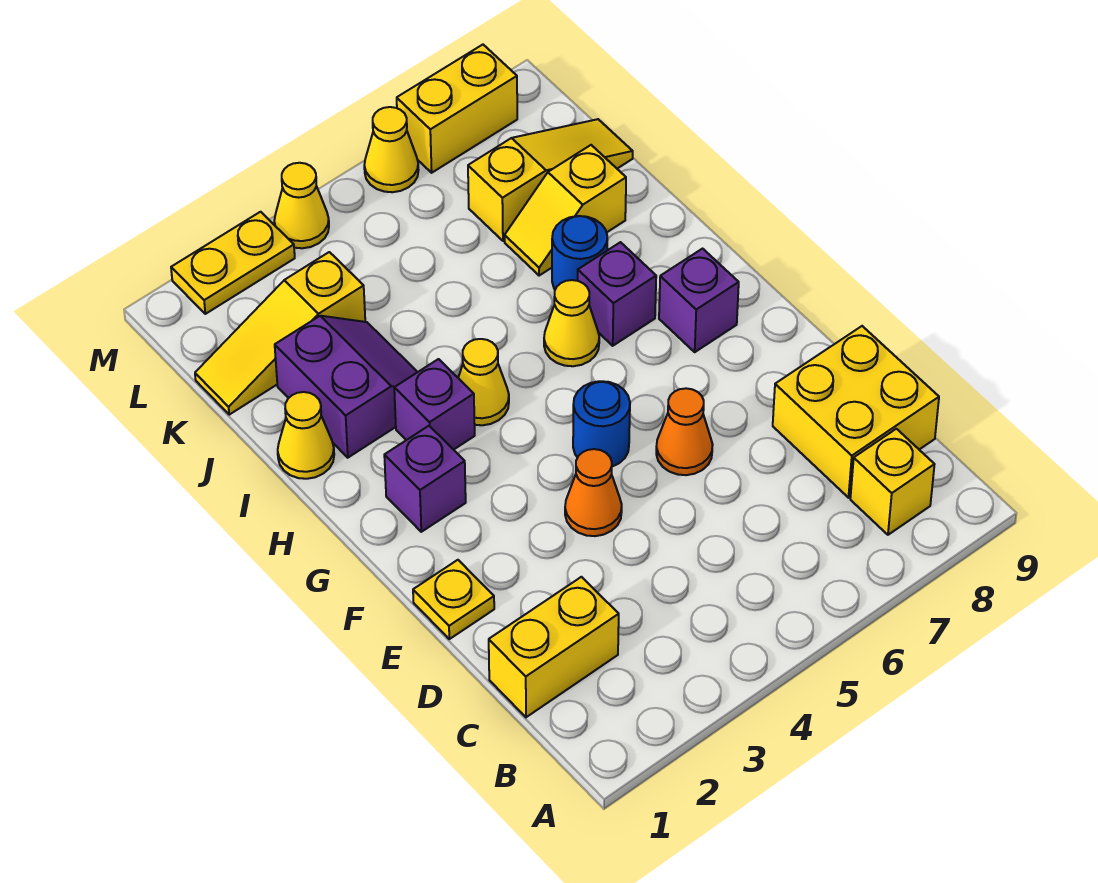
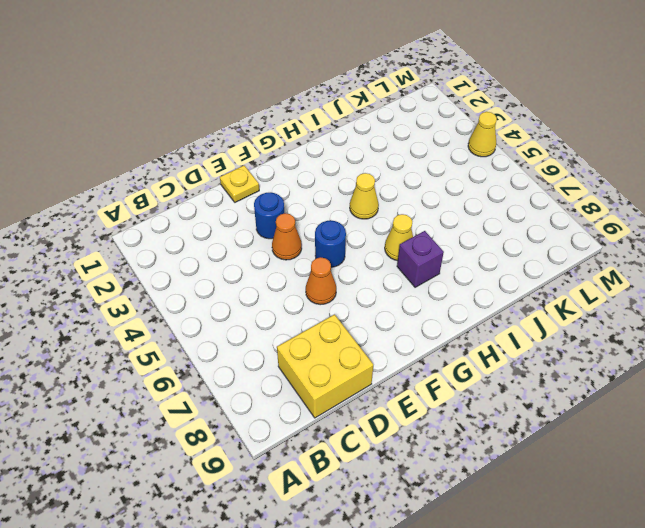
blue round brick E3 level 1 -> blue round brick I7 level 1
none -> yellow brick B8 level 1
none -> yellow brick C1:C2 level 1
none -> purple brick G2 level 1

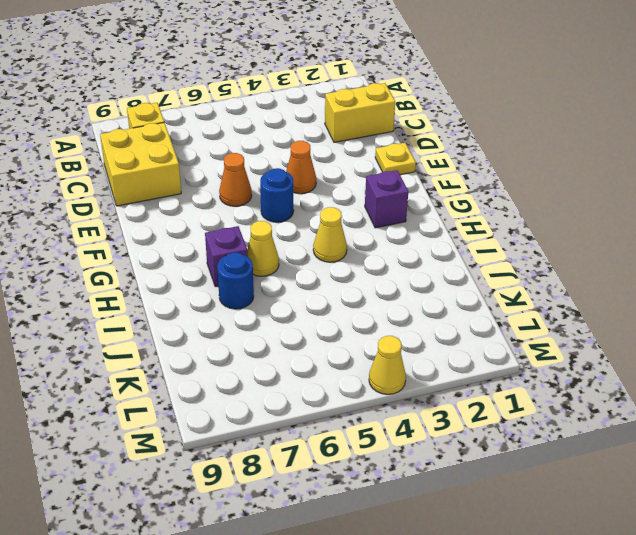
none -> purple brick G8 level 1
none -> purple brick H3 level 1
none -> yellow cone I1 level 1

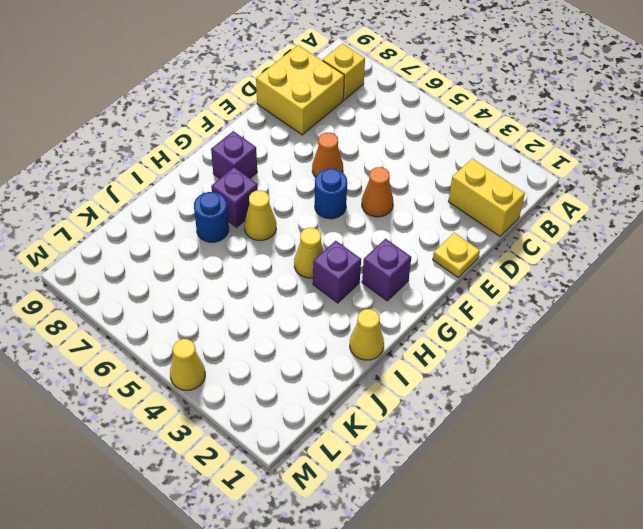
none -> purple slope I2:J3 level 1 top 2
none -> yellow slope J7:J8 level 1 top 8
none -> yellow slope K1:K3 level 1 top 3

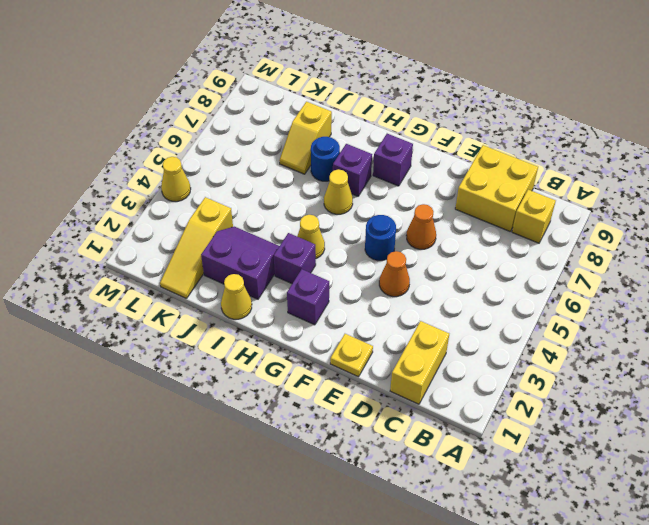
none -> yellow slope K7:K9 level 1 top 7
none -> yellow plate M2:M3 level 1
none -> yellow cone M6 level 1

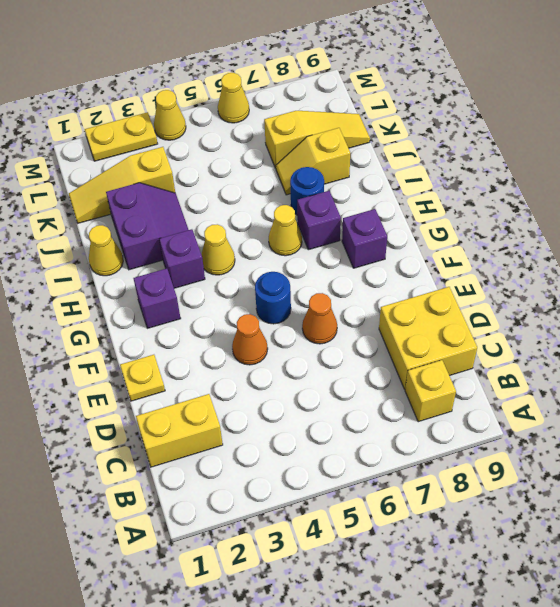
none -> yellow brick M7:M8 level 1

